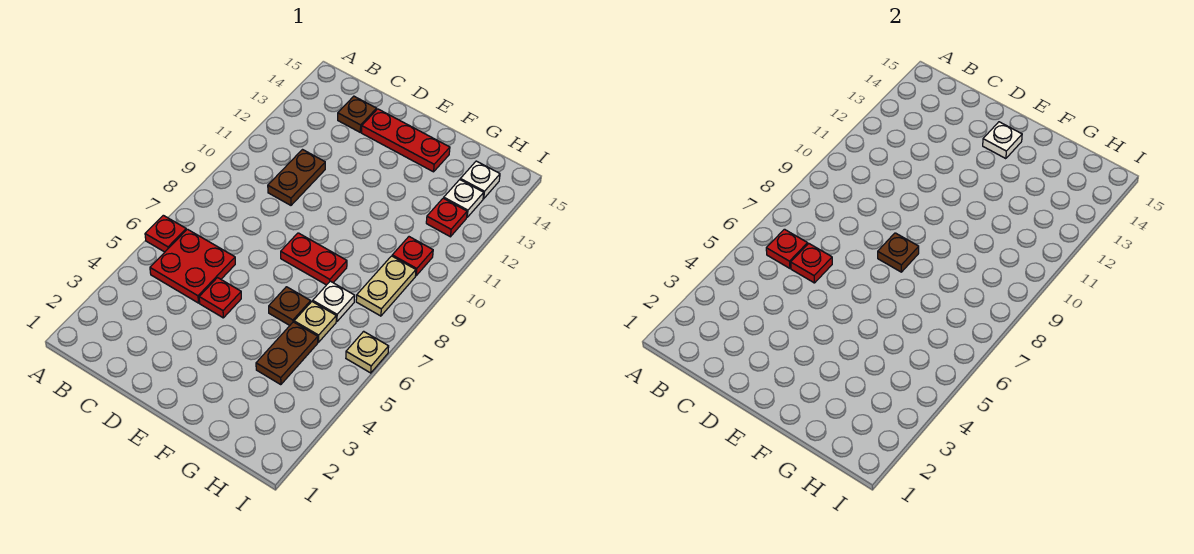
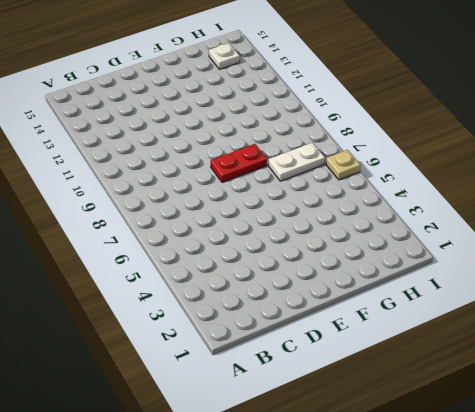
white plate G7:H7 level 1 -> white plate G7 level 1
none -> red plate A6 level 1
none -> red plate B5:C6 level 1
none -> brown plate C10:C11 level 1

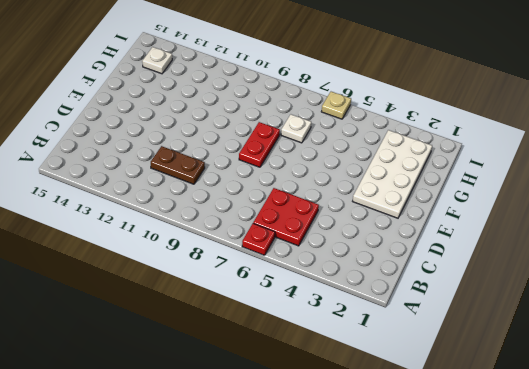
white plate E2:H3 level 1 -> none
none -> brown plate C14 level 1
none -> red plate D5 level 1
none -> red plate D14:F14 level 1

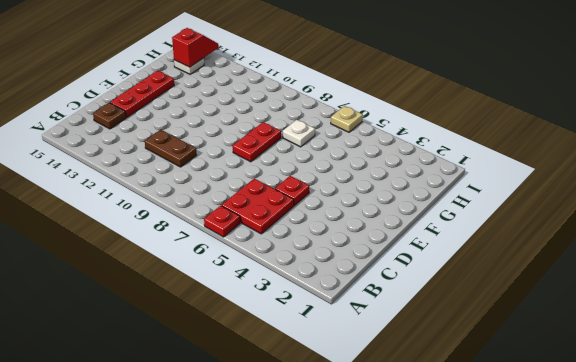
red slope H14:I14 level 2 top H -> none
none -> brown plate F6 level 1
none -> brown plate G4:G5 level 1
none -> tan plate G6 level 1

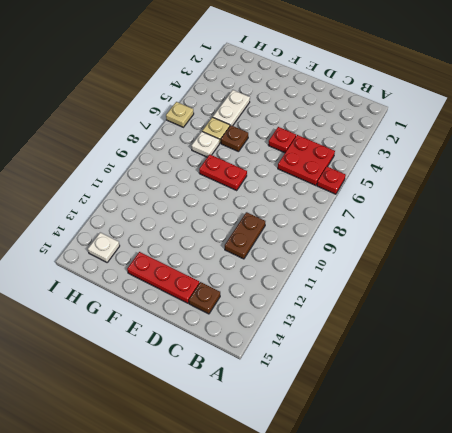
white plate G4:G5 level 1 -> brown plate G4:G5 level 1
none -> tan plate H8:H9 level 1
none -> red plate H10 level 1
none -> red plate H12 level 1

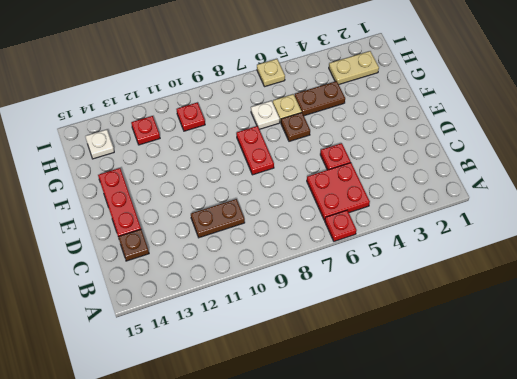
tan plate H2:H3 level 1 -> tan plate H8:H9 level 1
none -> white plate H13 level 1
none -> red plate B6 level 2
none -> red plate C6 level 2

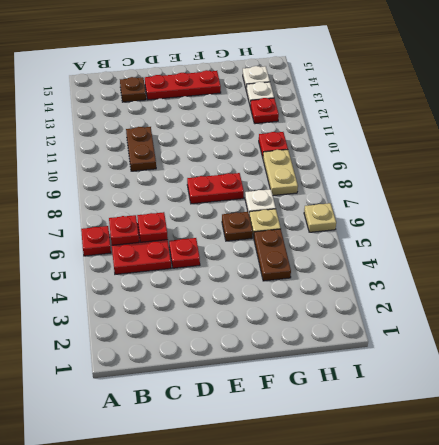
none -> brown plate E8 level 2
none -> white plate E14 level 2

